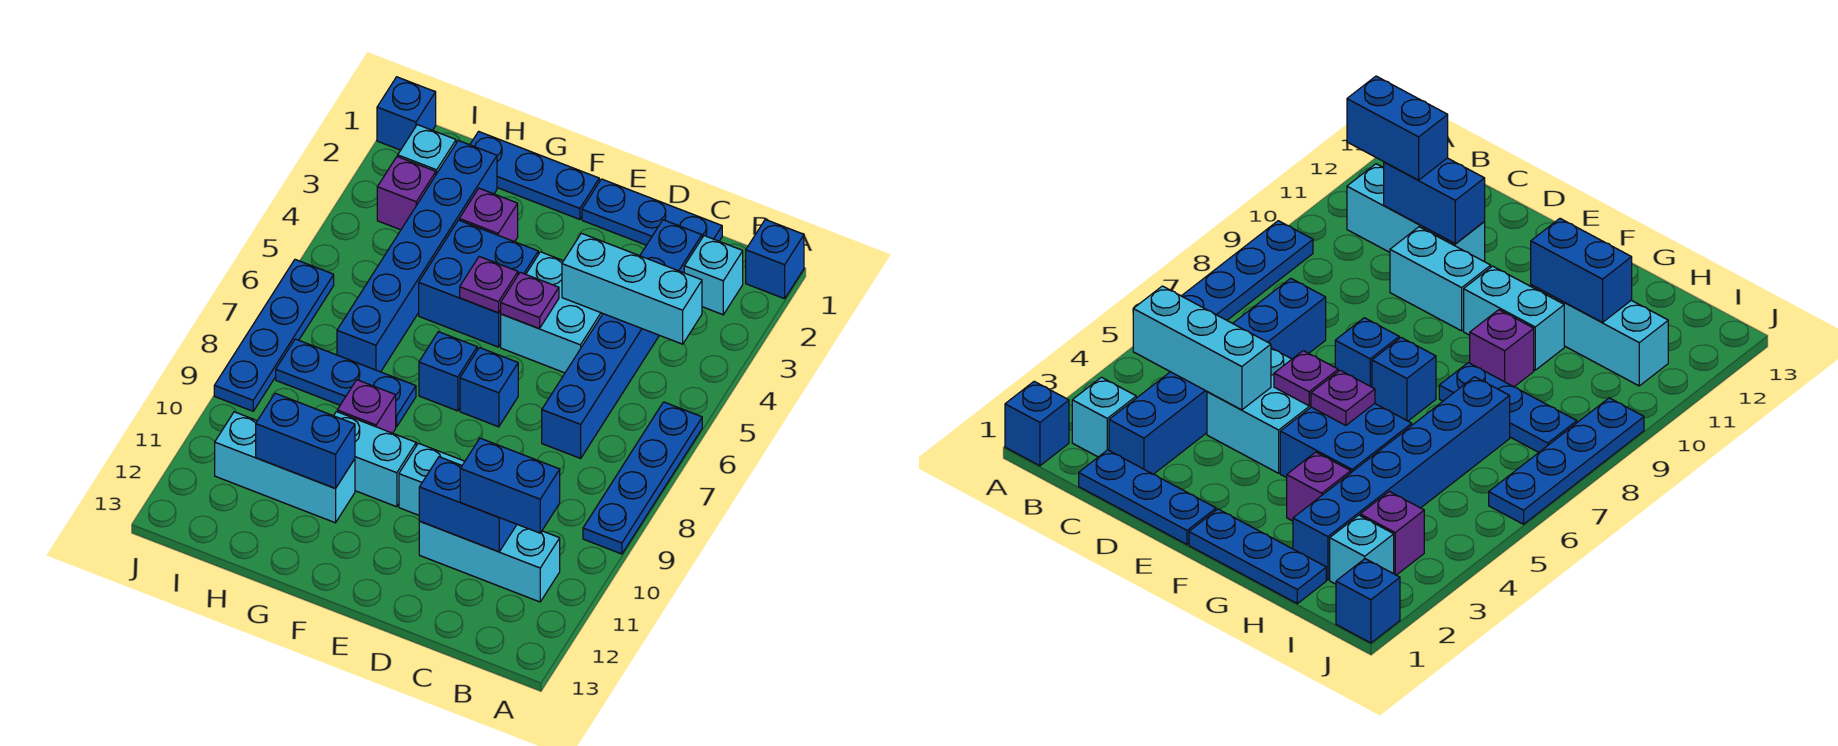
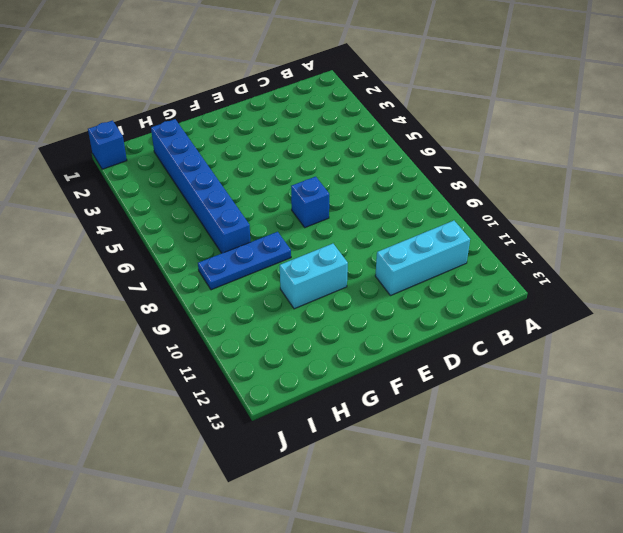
none -> blue brick A1 level 1
none -> blue plate A6:A9 level 1
none -> cyan brick B2 level 1

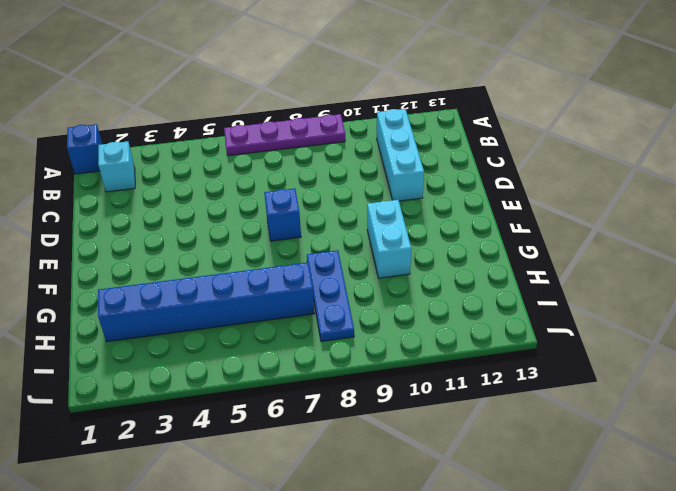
purple plate A6:A9 level 1 -> blue plate A6:A9 level 1
none -> blue plate C1:E1 level 1
none -> blue brick C2:C7 level 1
none -> cyan brick D4:E5 level 1

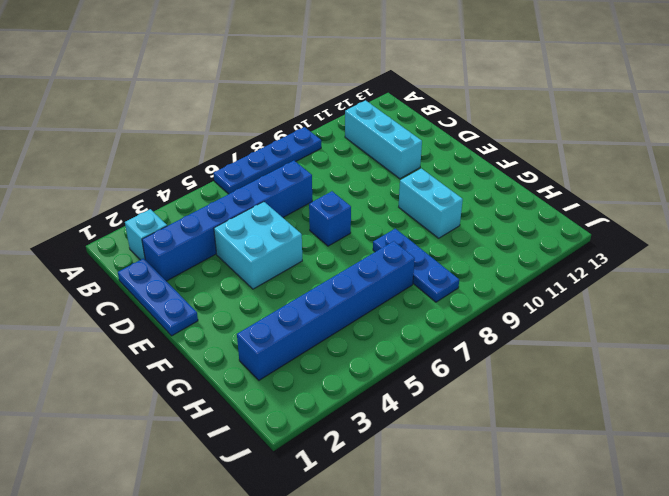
none -> blue brick A1 level 1
none -> cyan brick D10:E10 level 1
none -> blue plate F1:H1 level 1

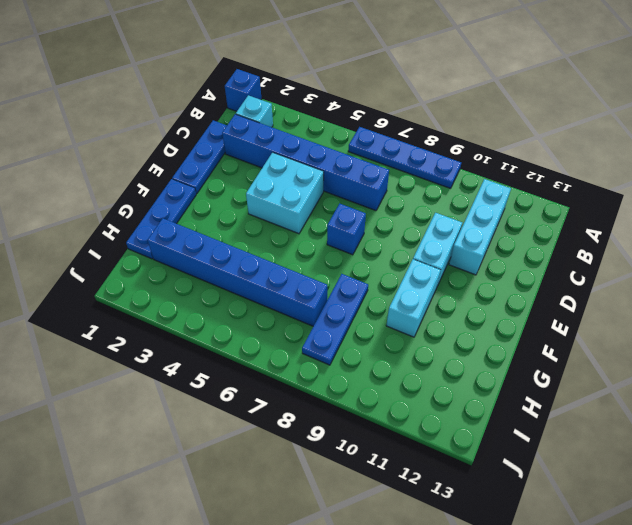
none -> blue brick F4:G5 level 1
none -> blue brick F7 level 1
none -> purple brick G3 level 1

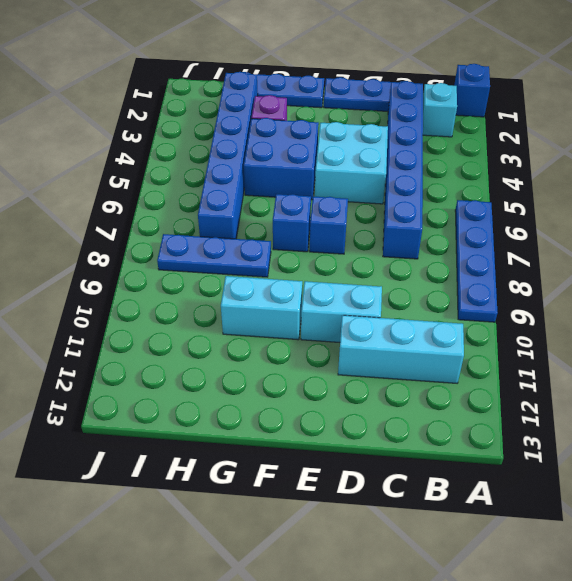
none -> purple brick G9 level 1
none -> cyan brick G11:I11 level 1
none -> cyan brick I2 level 1

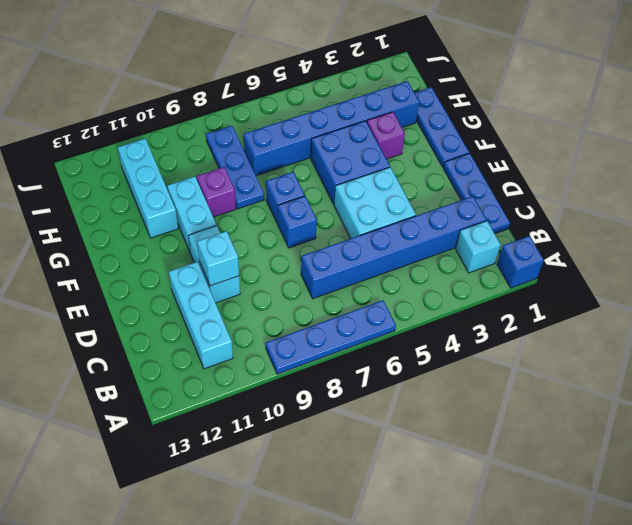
cyan brick D10 level 2 -> cyan brick I2 level 1
none -> purple brick I3 level 1
none -> blue brick J1 level 1
none -> blue plate J6:J9 level 1

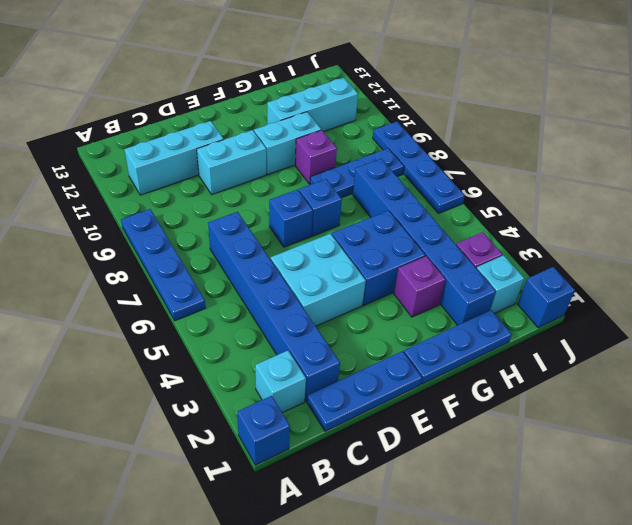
none -> cyan brick B4:D4 level 2
none -> blue brick C11:D11 level 2
none -> purple plate E5 level 2

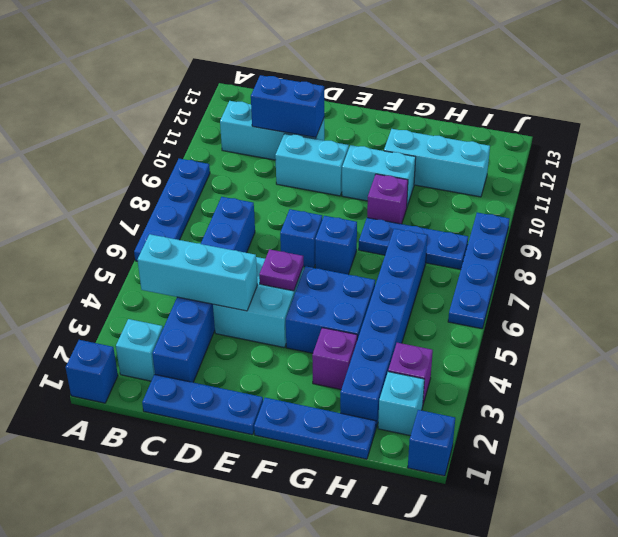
none -> purple plate F5 level 2
none -> blue brick G11:H11 level 2
none -> blue brick B11:C11 level 3

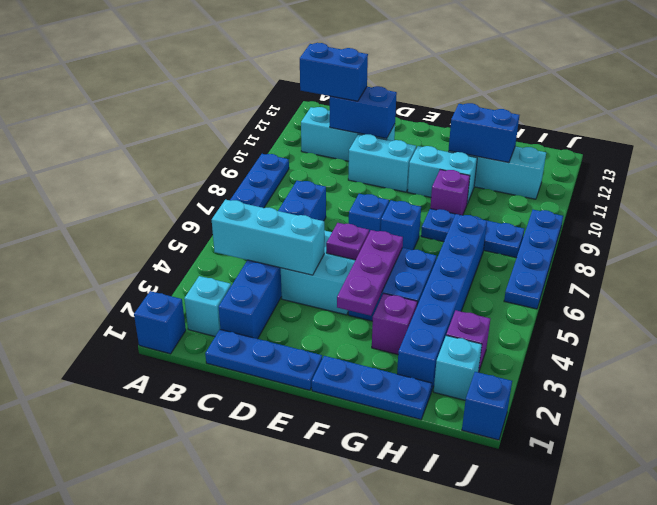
purple plate F3:F5 level 2 -> purple plate F5 level 2

